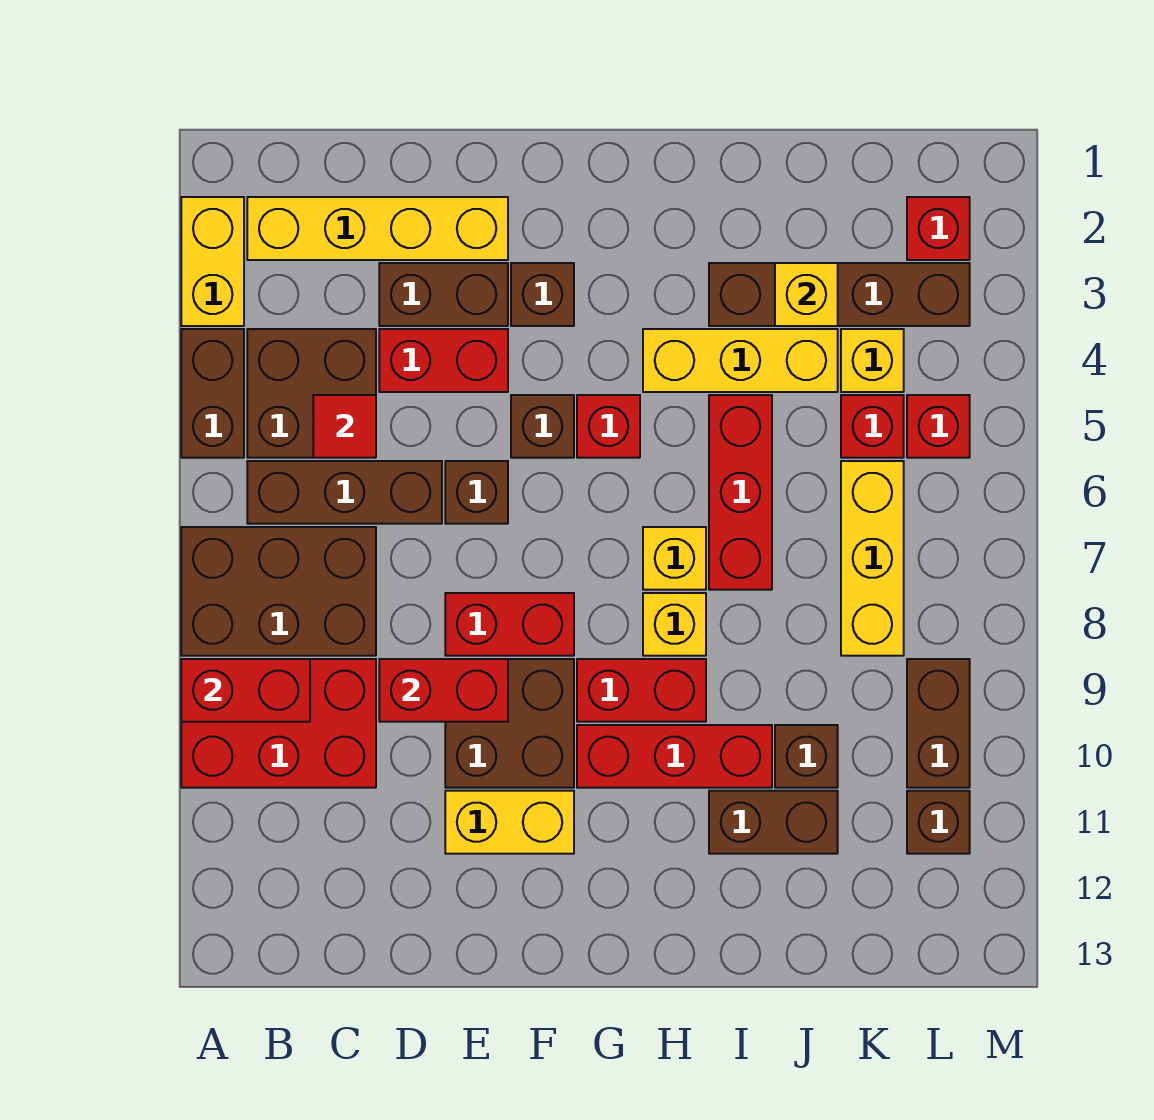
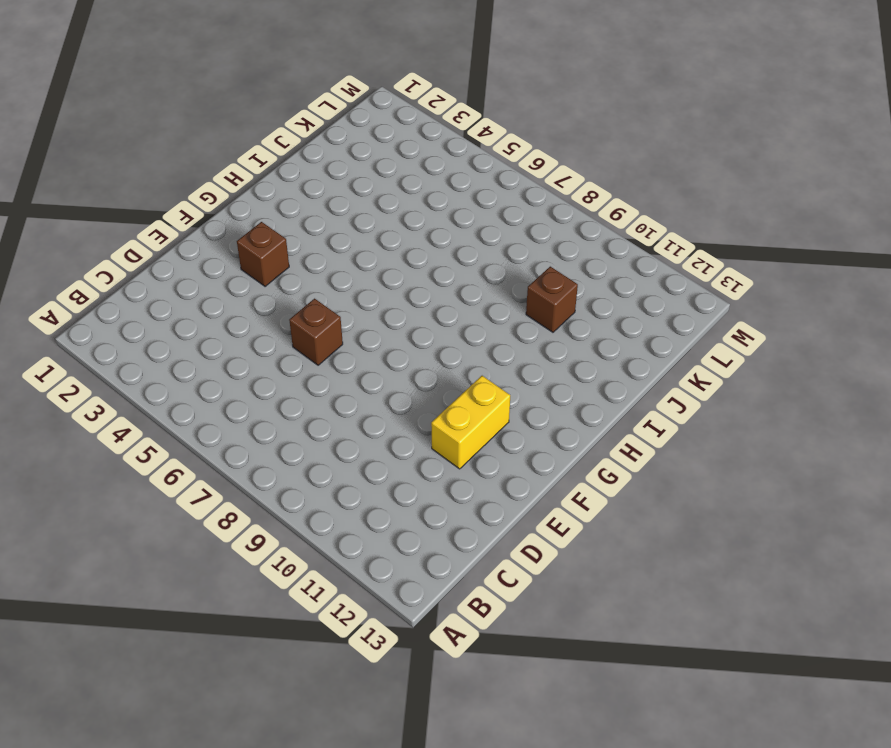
none -> yellow brick A2:A3 level 1
none -> brown brick A4:A5 level 1
none -> brown brick A7:C8 level 1
none -> red brick A9:C10 level 1

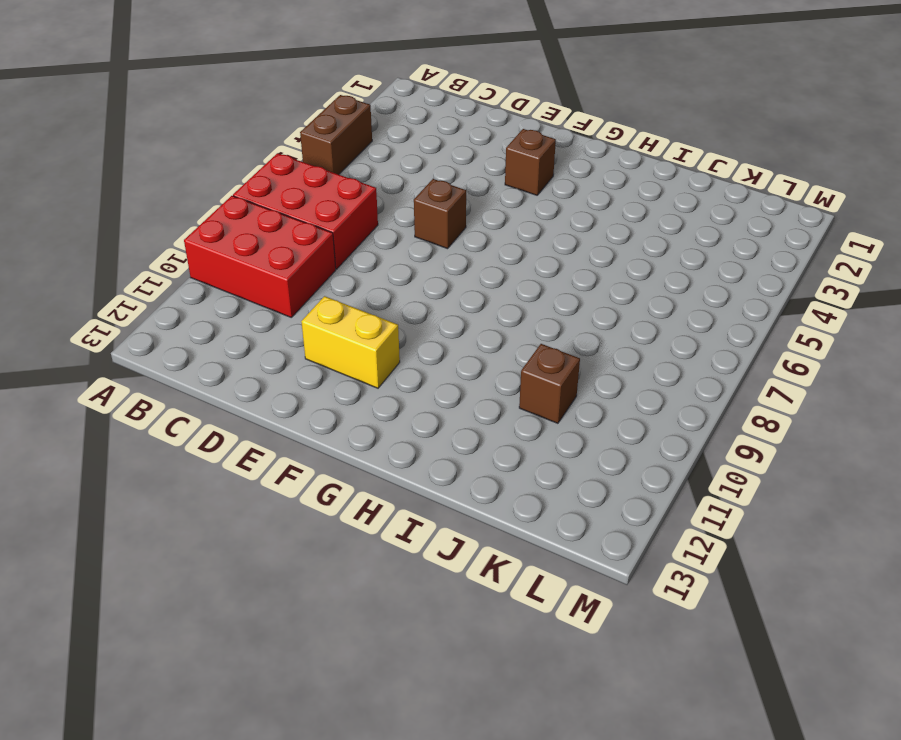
red brick A7:C8 level 1 -> brown brick A7:C8 level 1
none -> yellow brick A2:A3 level 1
none -> yellow brick B2:E2 level 1
none -> brown brick B4:C5 level 1
none -> brown brick B6:D6 level 1

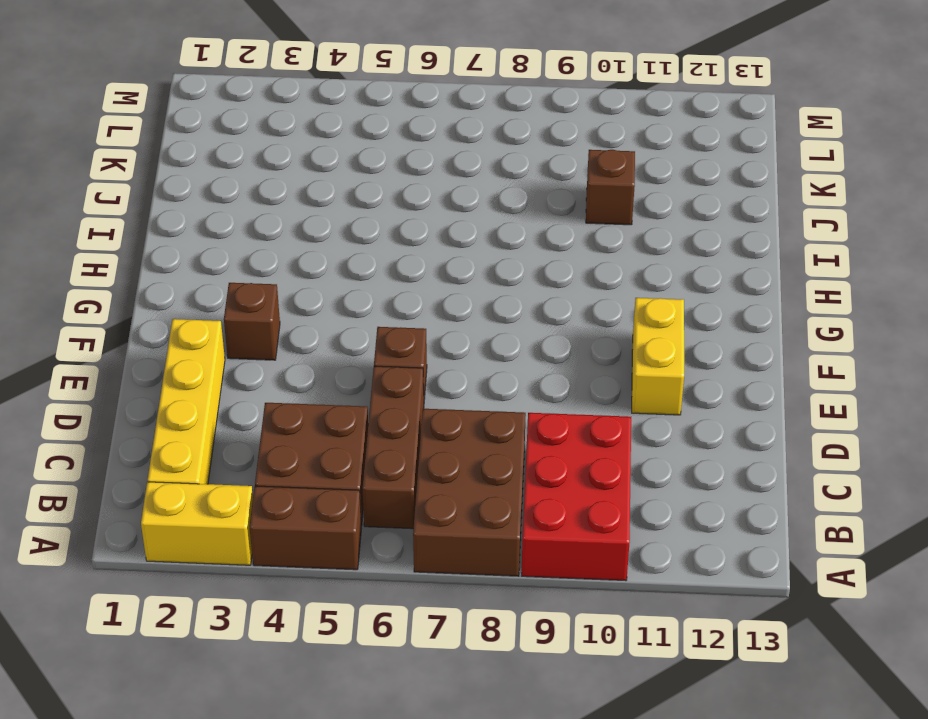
none -> brown brick D3:E3 level 1
none -> red brick D4:E4 level 1
none -> red brick E8:F8 level 1
none -> brown brick E9:F10 level 1

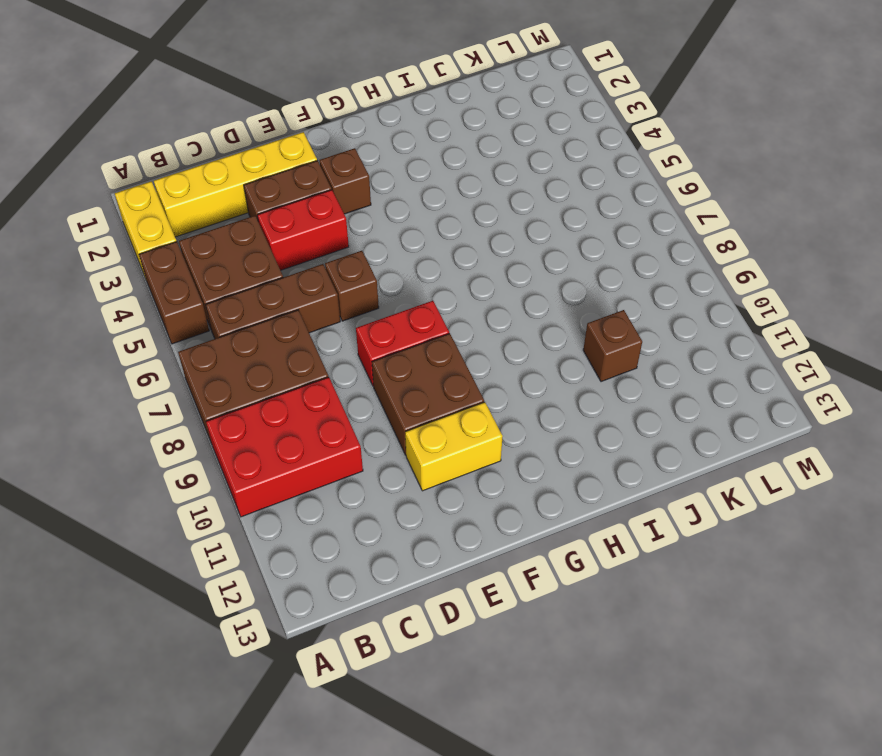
none -> brown brick F5 level 1
none -> red brick G5 level 1
none -> red brick G9:H9 level 1
none -> red brick G10:I10 level 1

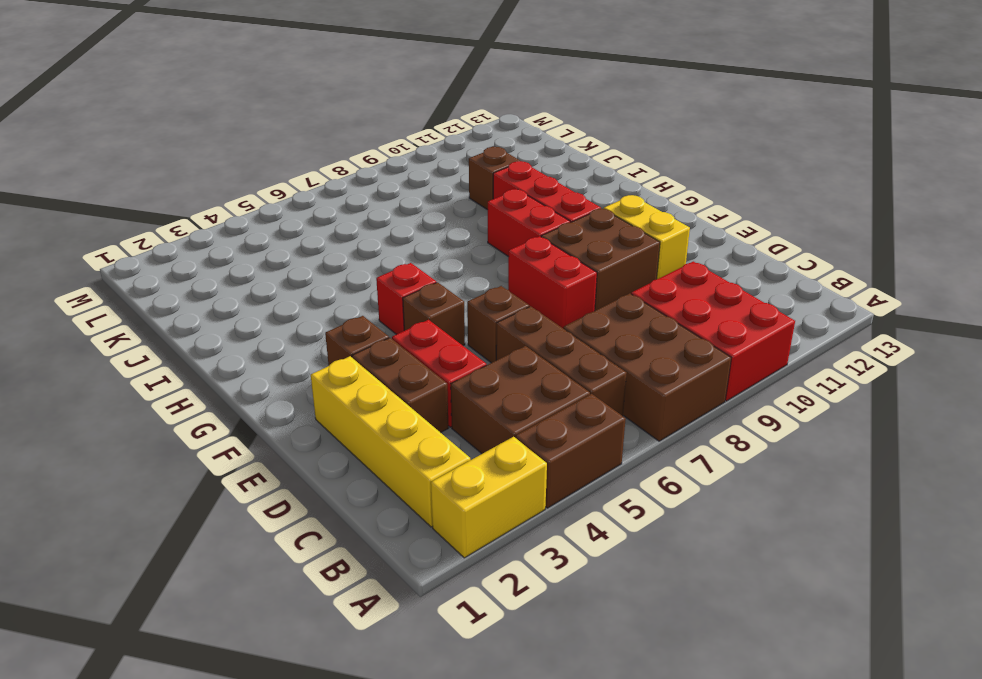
none -> yellow brick H4:J4 level 1
none -> yellow brick H7 level 1
none -> yellow brick H8 level 1
none -> brown brick I3:L3 level 1

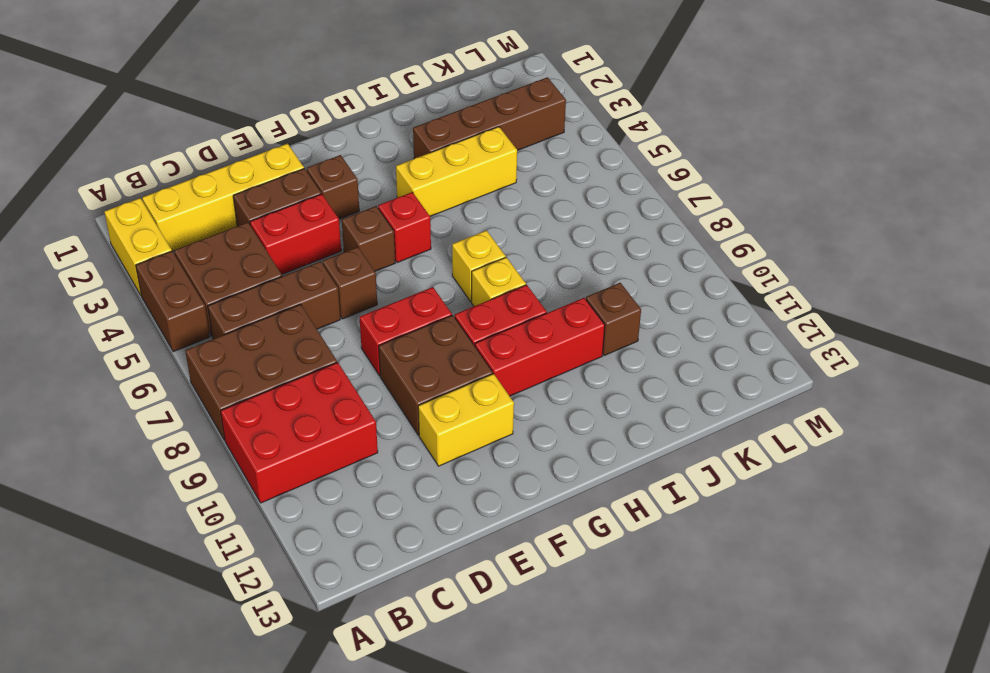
none -> red brick I5:I7 level 1
none -> brown brick I11:J11 level 1
none -> yellow brick K4 level 1
none -> red brick K5 level 1

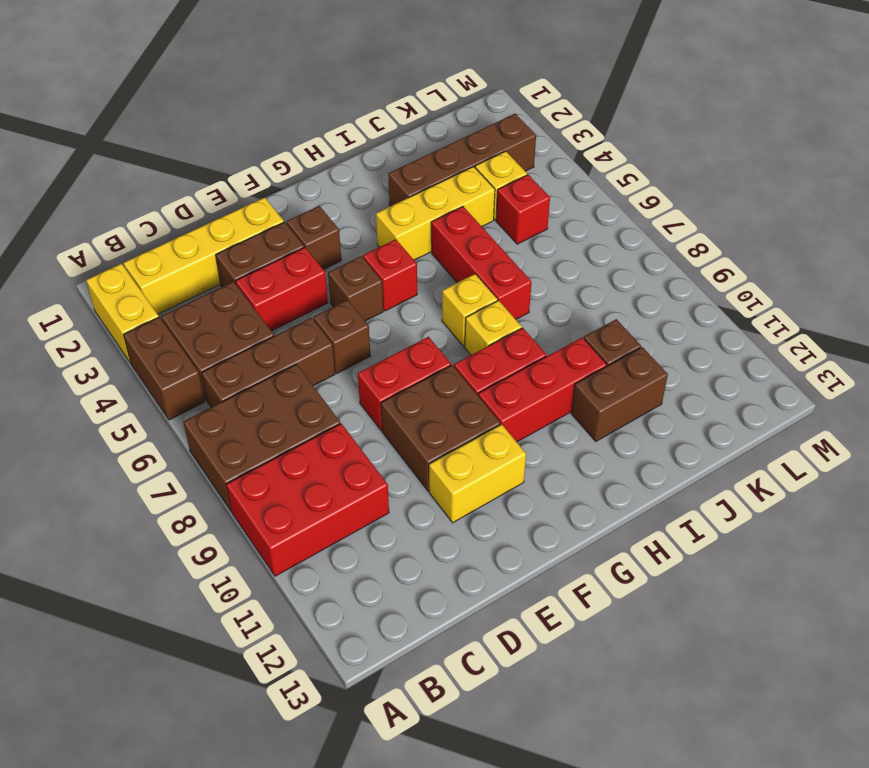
none -> yellow brick K6:K8 level 1
none -> red brick L2 level 1
none -> red brick L5 level 1
none -> brown brick L9:L10 level 1

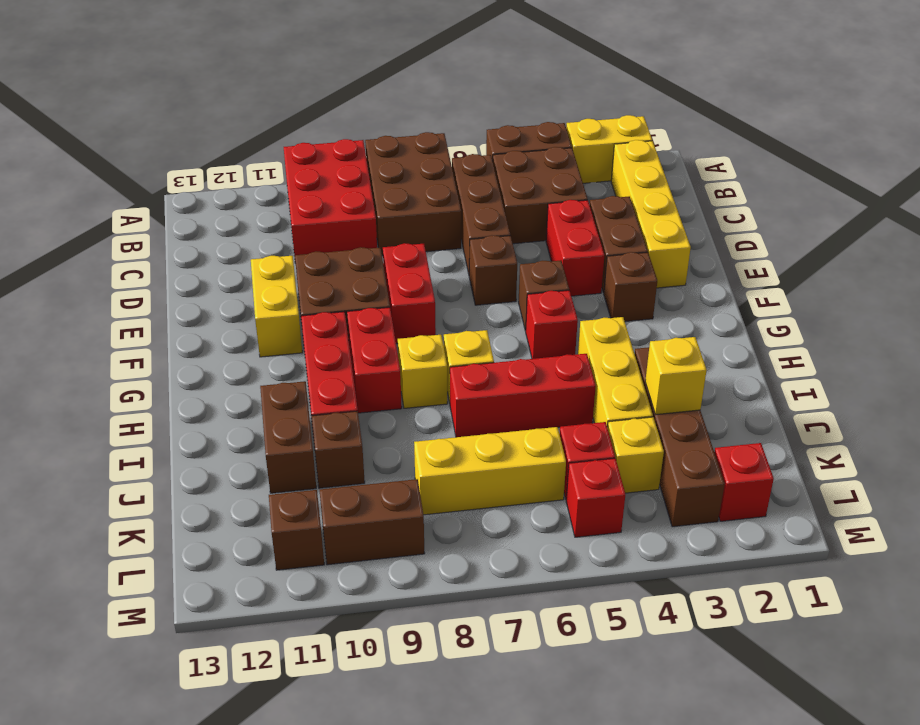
none -> red brick A9:B9 level 2
none -> red tile C5 level 2
none -> red brick D9:E9 level 2

